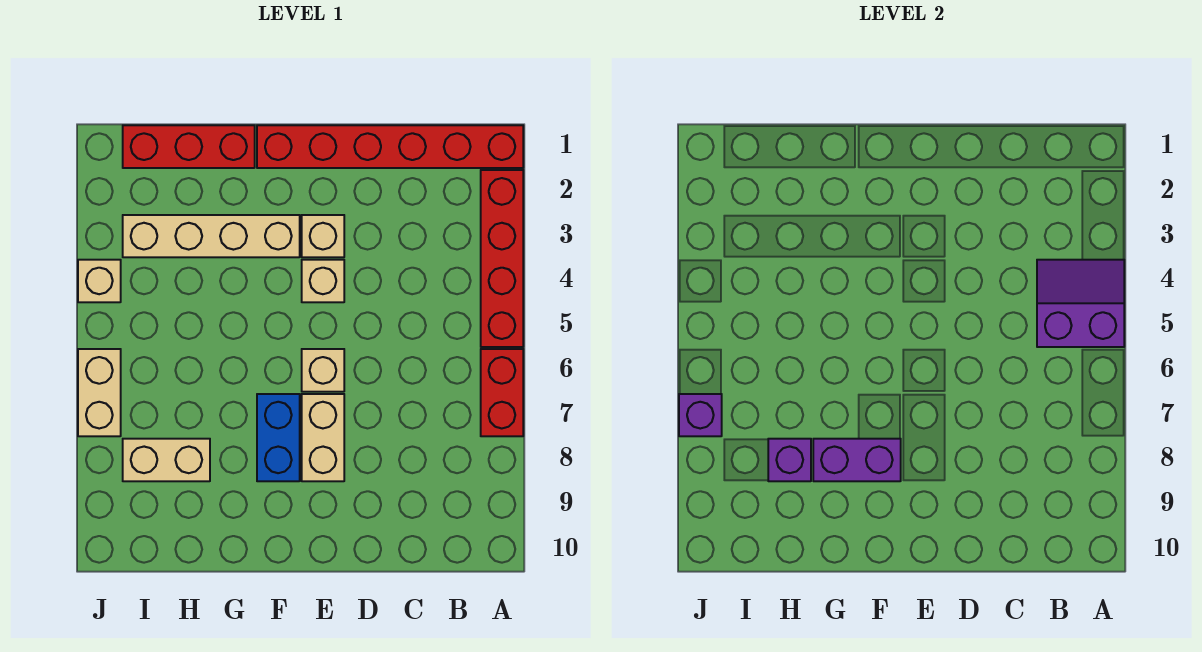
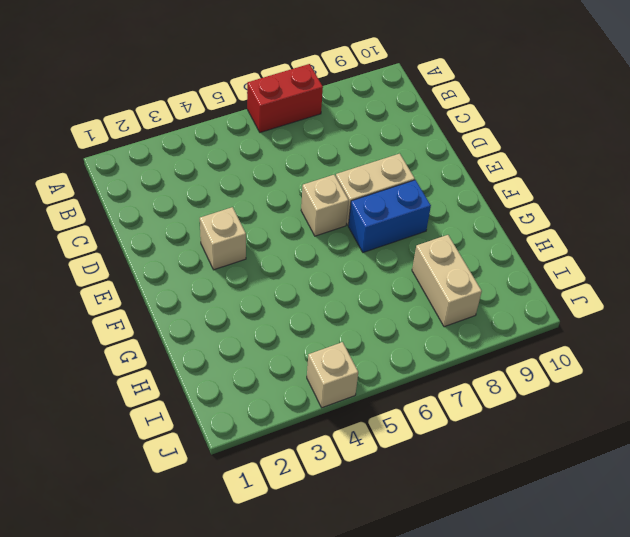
none -> red brick A1:F1 level 1
none -> red brick A2:A5 level 1
none -> tan brick E4 level 1

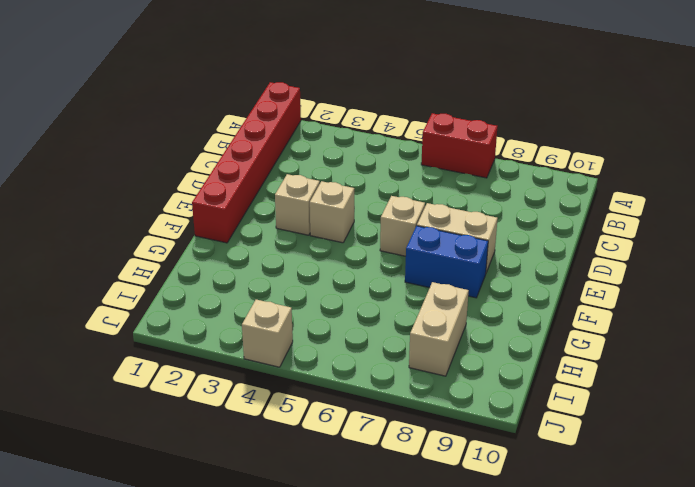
none -> red brick A2:A5 level 1
none -> tan brick F3:I3 level 1
none -> red brick G1:I1 level 1

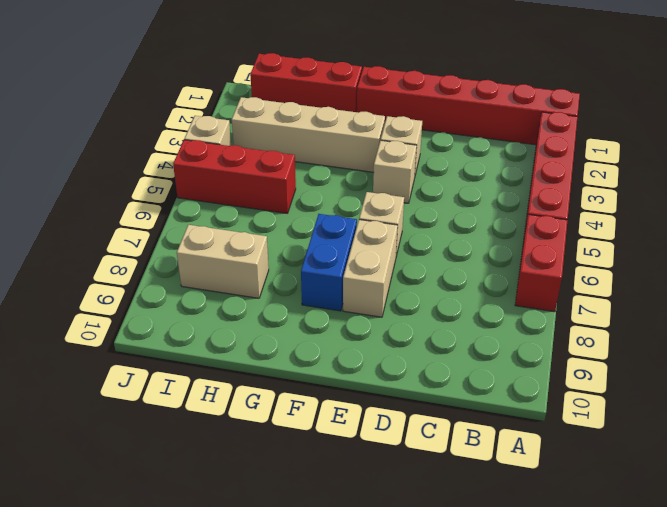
red brick H5:J5 level 1 -> none
none -> tan brick J6:J7 level 1
none -> purple slope A4:B5 level 2 top 5
none -> purple brick F8:G8 level 2

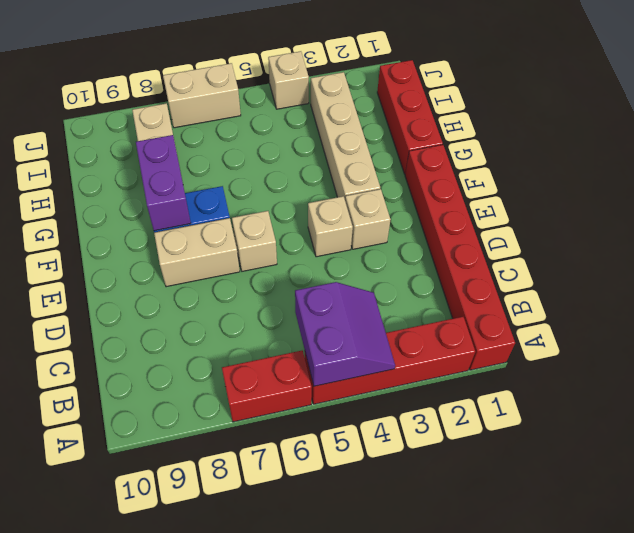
none -> purple brick H8 level 2
none -> purple brick J7 level 2

